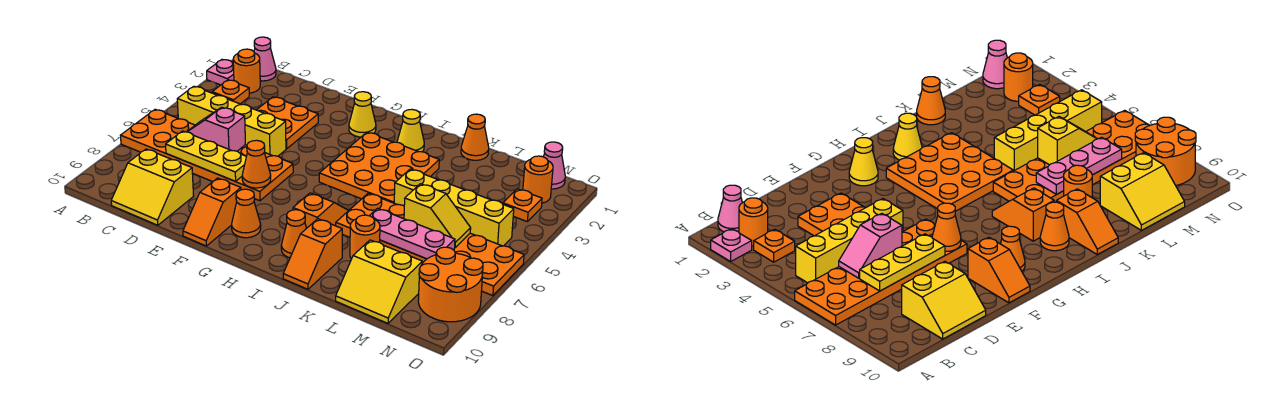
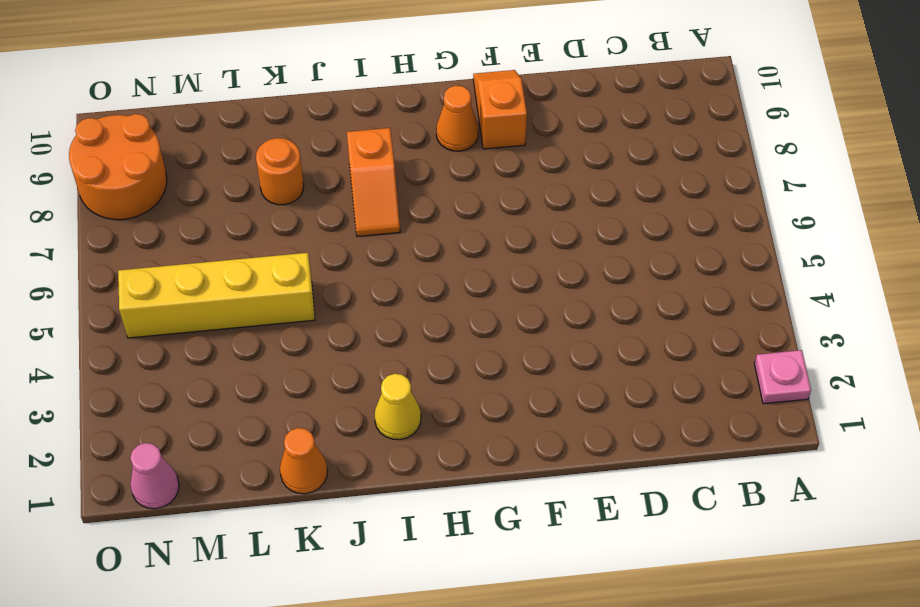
none -> orange plate A6:F7 level 1
none -> pink cone B1 level 1
none -> orange round brick B2 level 1
none -> orange plate B3 level 1

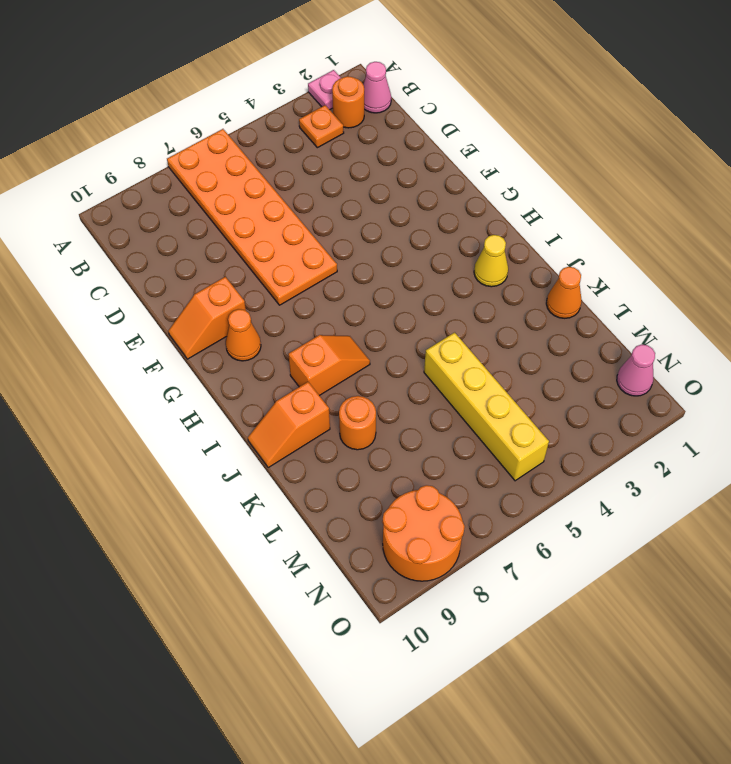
none -> yellow brick B5:E5 level 1
none -> yellow slope C9:D10 level 1 top 9
none -> orange plate D3:E4 level 1
none -> yellow cone G2 level 1

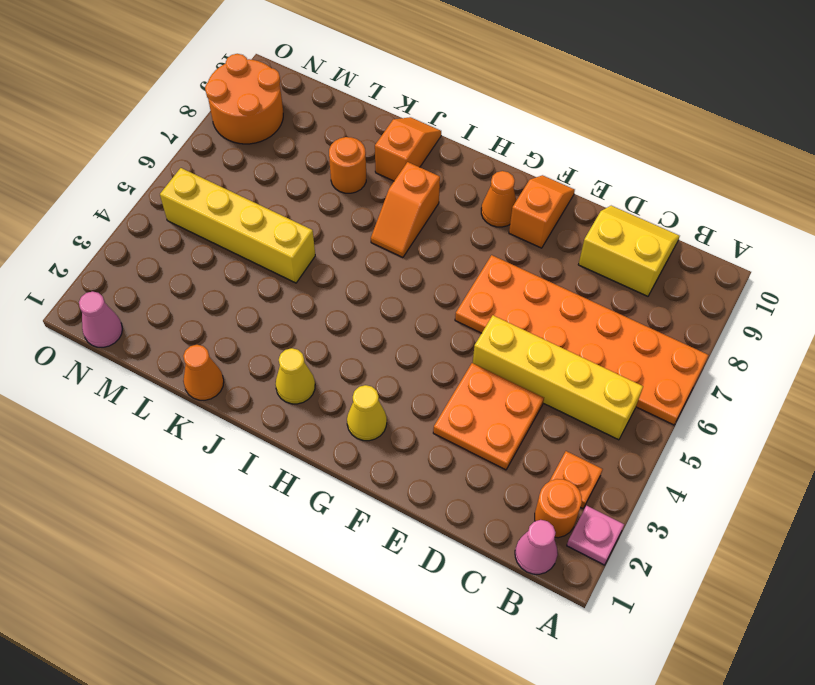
none -> orange plate H3:J5 level 1
none -> orange cone I9 level 1
none -> orange plate J6:O7 level 1
none -> yellow slope L9:M10 level 1 top 9

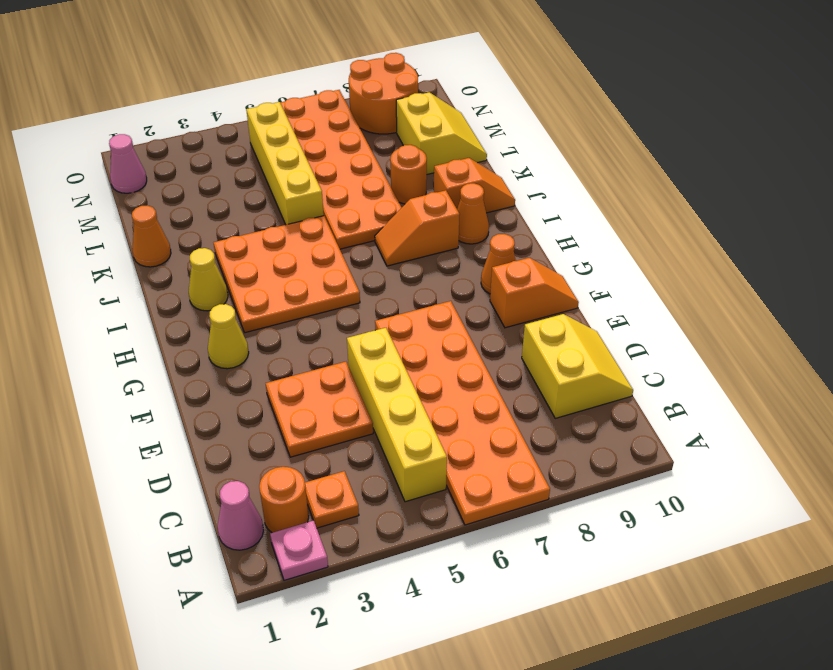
none -> orange round brick N2 level 1
none -> orange plate N3 level 1
none -> pink slope C6:D6 level 2 top D
none -> yellow plate C7:E7 level 2

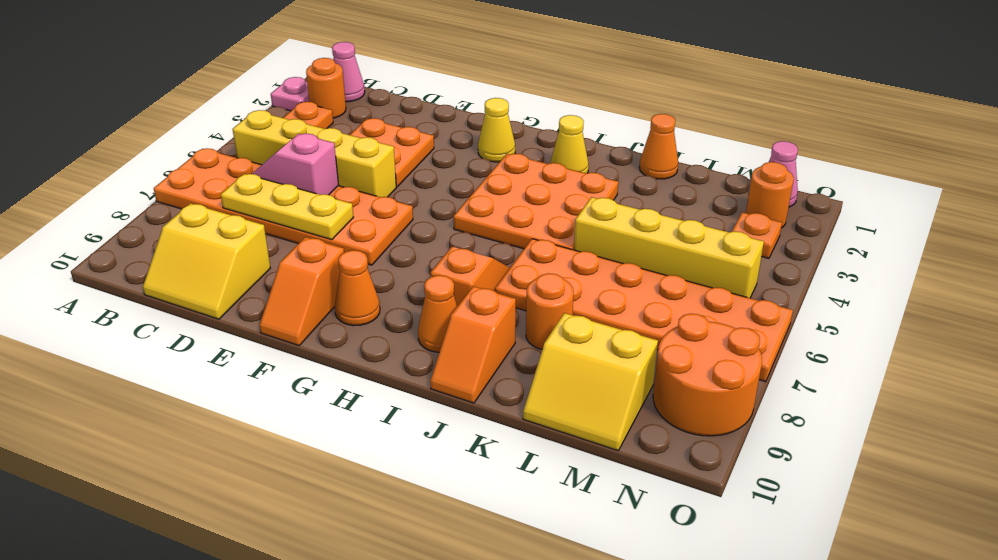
none -> orange cone F7 level 2
none -> pink plate K7:M7 level 2
none -> yellow slope L6:M6 level 2 top L

